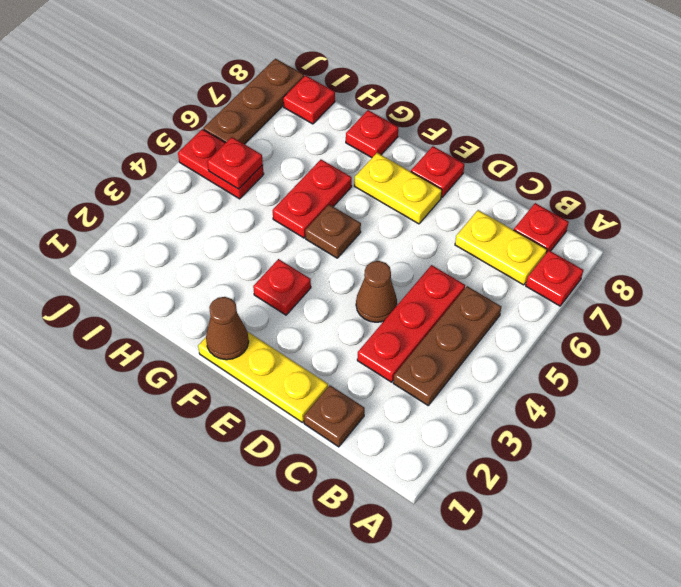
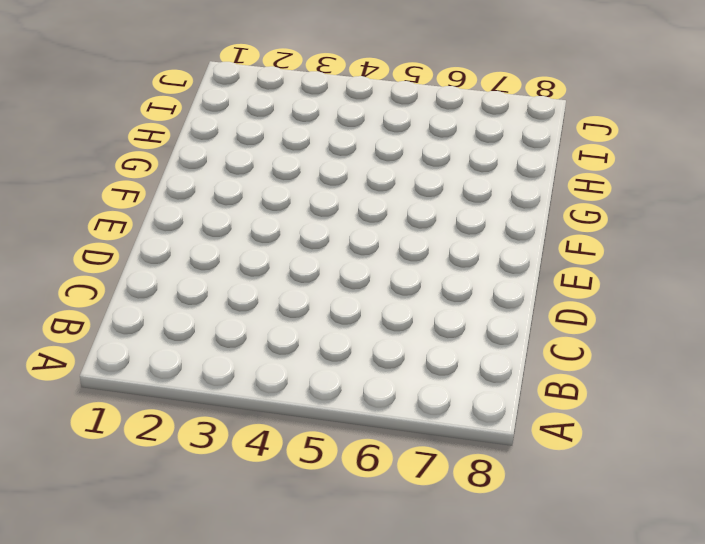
none -> red plate A7 level 1
none -> brown plate B3:B5 level 1
none -> yellow plate B7:C7 level 1

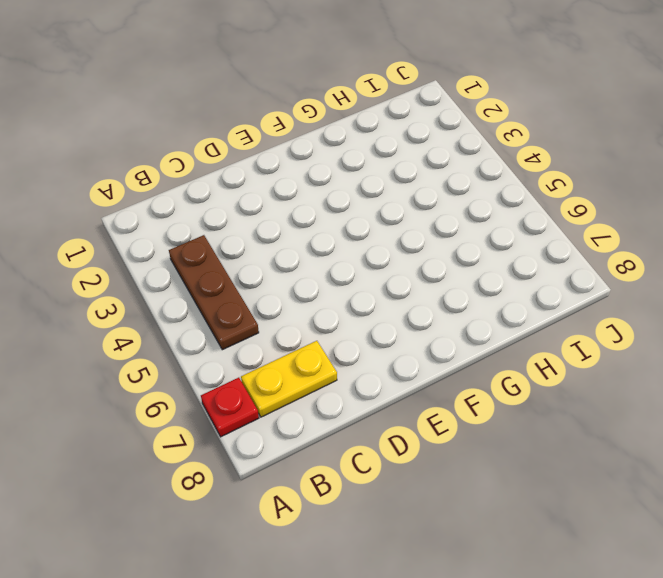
none -> red plate B8 level 1
none -> brown plate C1 level 1
none -> red plate C3:C5 level 1

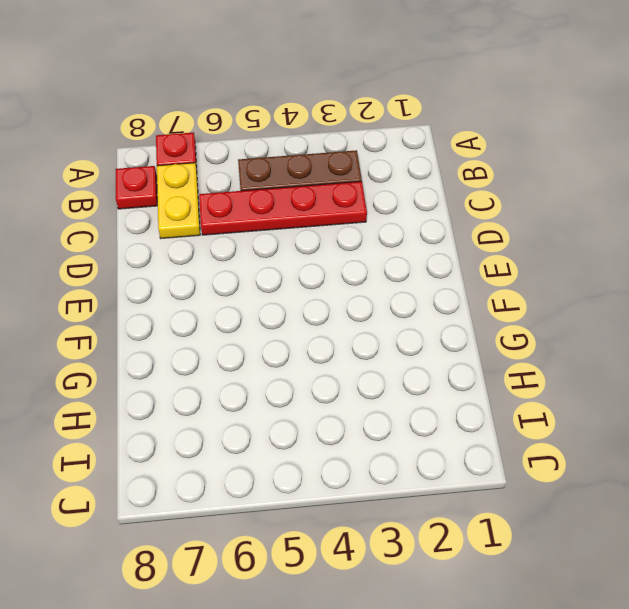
red plate C3:C6 level 1 -> red plate C3:C5 level 1
none -> brown plate C1 level 1
none -> yellow plate D1:F1 level 1
none -> brown cone D4 level 1

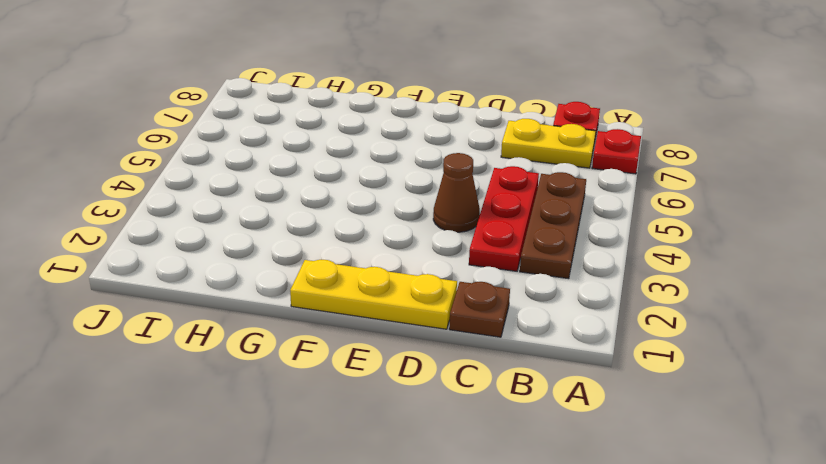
none -> yellow plate E7:F7 level 1
none -> red plate E8 level 1
none -> red plate F3 level 1

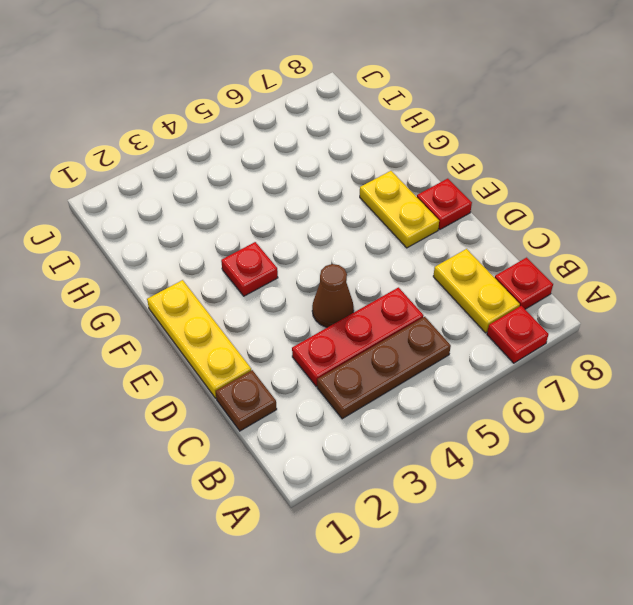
none -> brown plate F5 level 1
none -> red plate G5:G6 level 1
none -> red plate G8 level 1

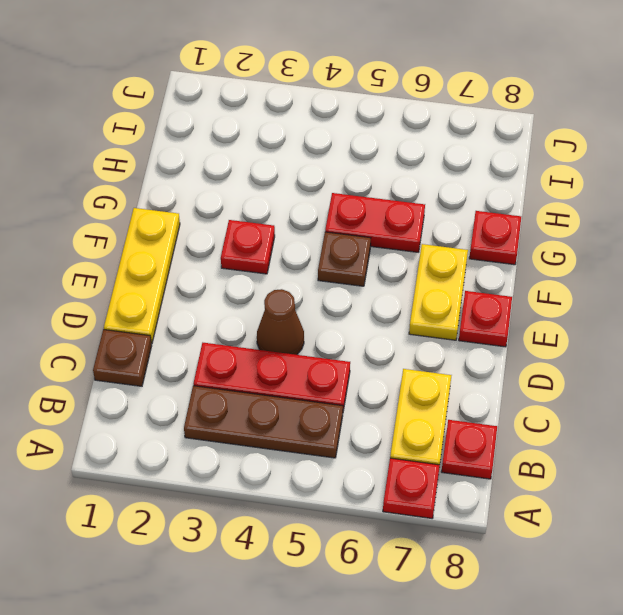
none -> red plate I5:J5 level 1
none -> red plate I8 level 1
none -> brown plate J6:J8 level 1

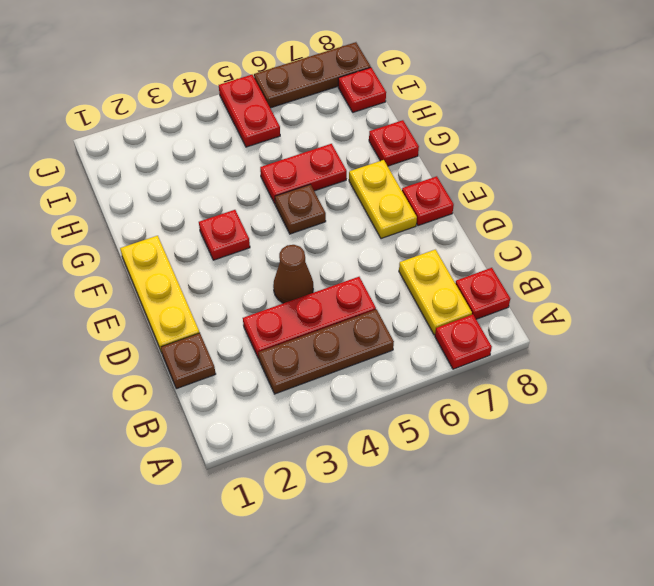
none -> brown cone F1 level 2
none -> red plate I5 level 2

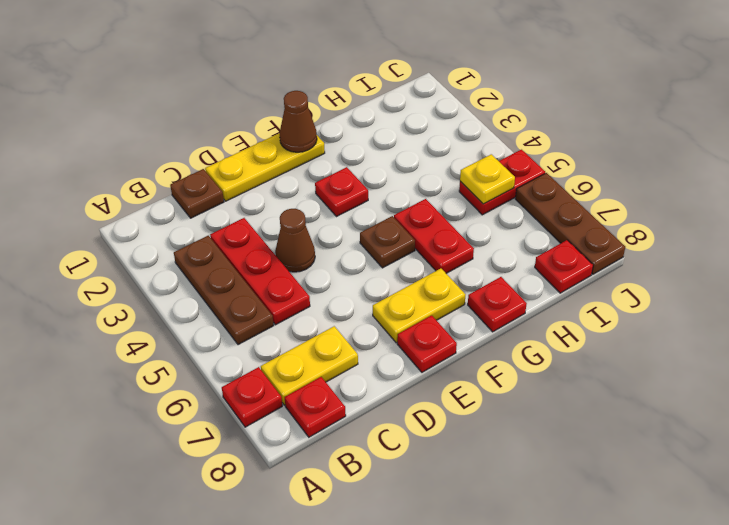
yellow plate I5 level 2 -> red plate I5 level 2

